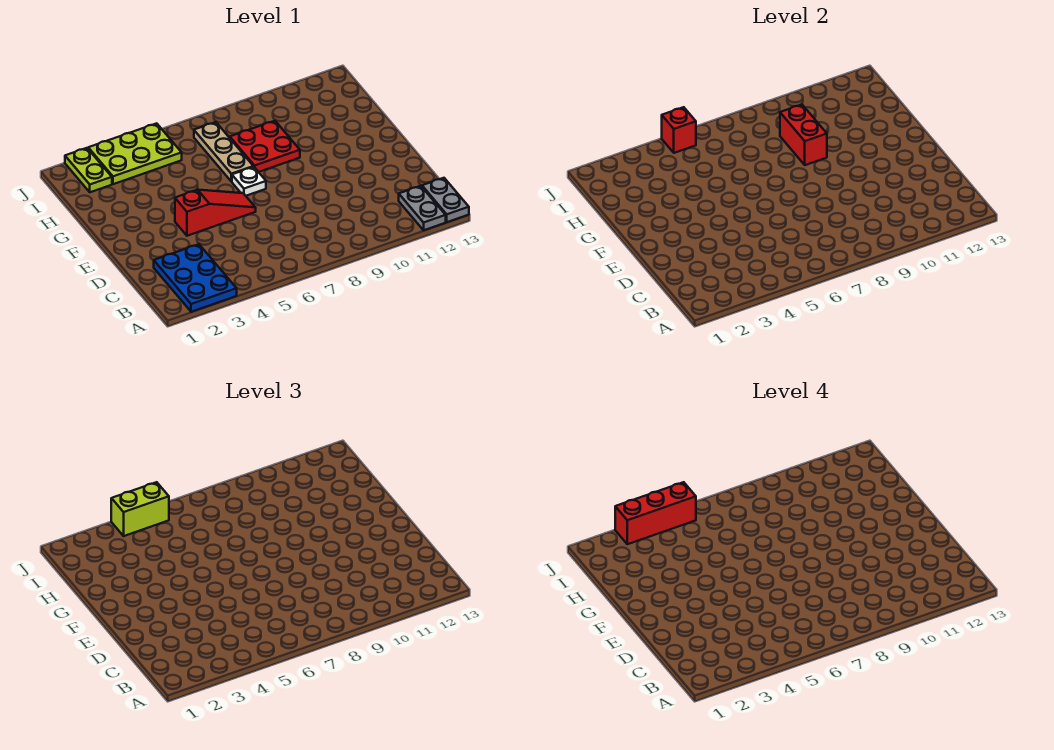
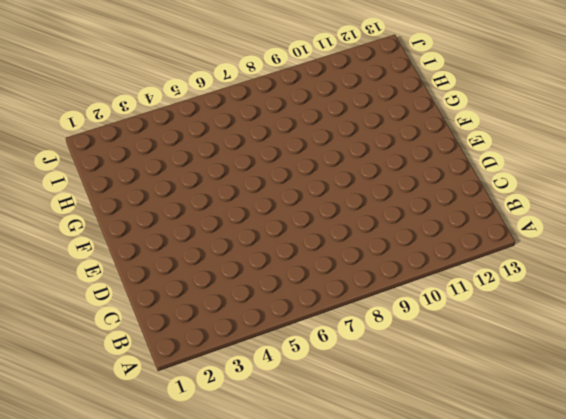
none -> blue plate A2:C3 level 1
none -> grey plate A12:B12 level 1
none -> grey plate A13:B13 level 1

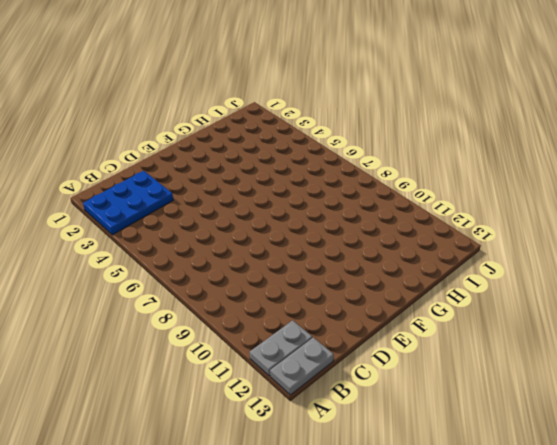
none -> red slope E4:E6 level 1 top 4
none -> white plate F7 level 1
none -> tan plate G7:I7 level 1

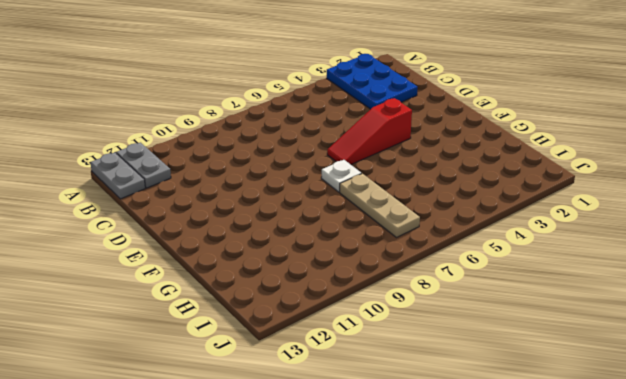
none -> red plate G8:H9 level 1
none -> lime plate I2:J2 level 1
none -> lime plate I3:J5 level 1

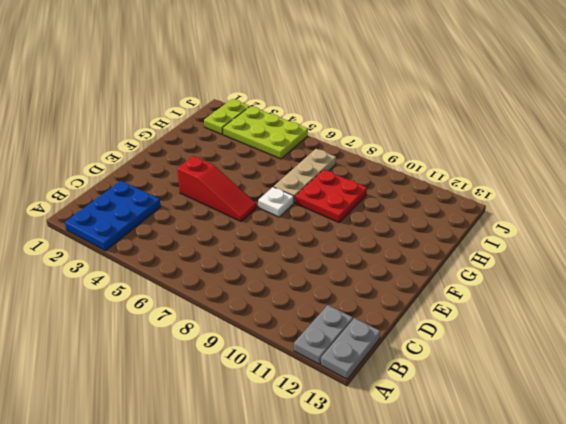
none -> red brick G9:H9 level 2
none -> red brick J5 level 2
none -> lime brick J4:J5 level 3

